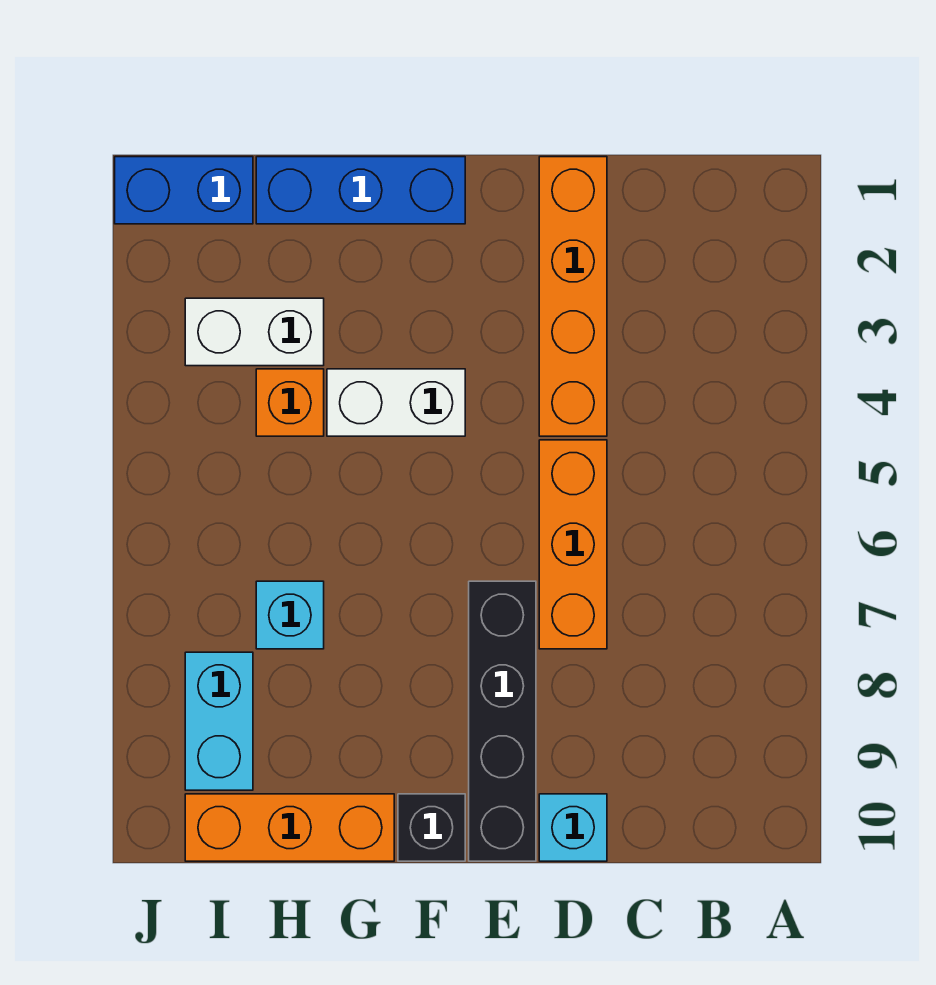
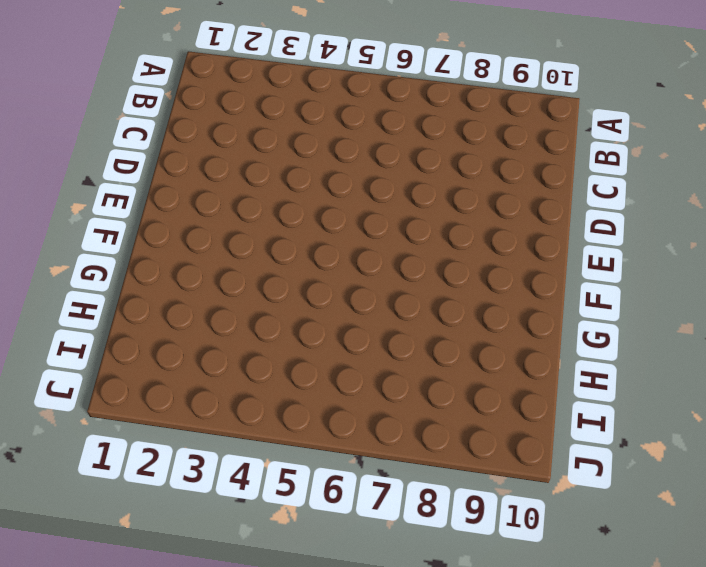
none -> orange brick D1:D4 level 1
none -> orange brick D5:D7 level 1
none -> cyan brick D10 level 1

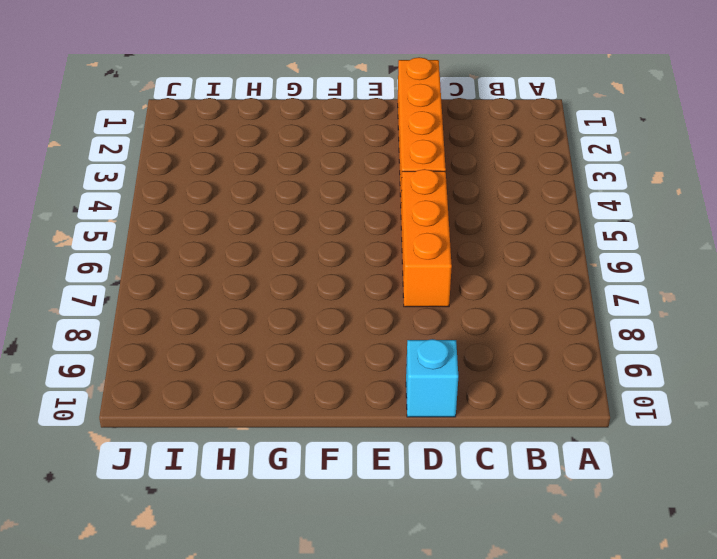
none -> black brick E7:E10 level 1
none -> blue brick F1:H1 level 1
none -> white brick F4:G4 level 1

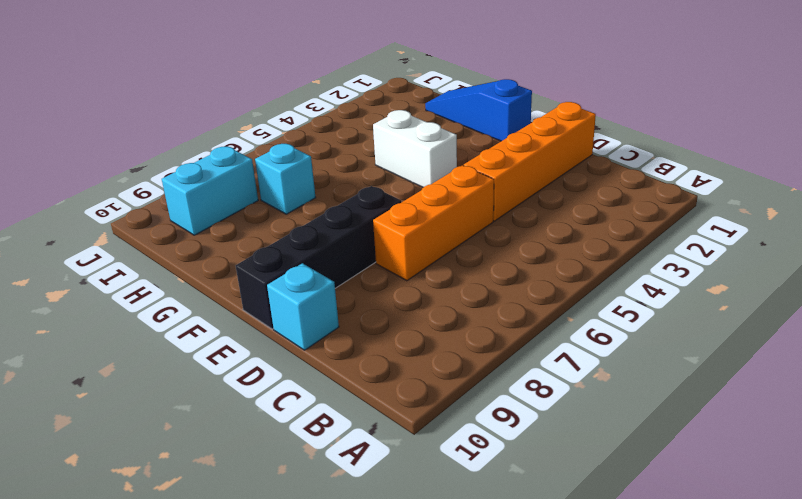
blue slope F1:H1 level 1 top F -> blue brick F1:H1 level 1
none -> black brick F10 level 1
none -> orange brick G10:I10 level 1
none -> white brick H3:I3 level 1

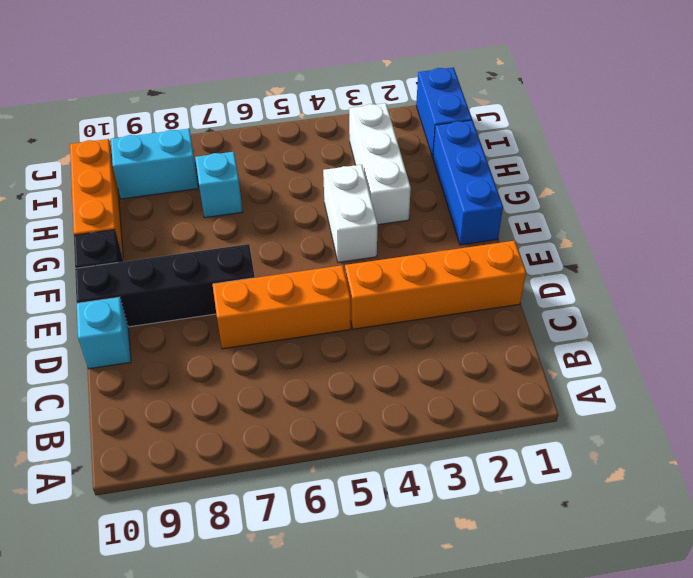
white brick G3:I3 level 1 -> white brick H3:I3 level 1
none -> orange brick H4 level 1

